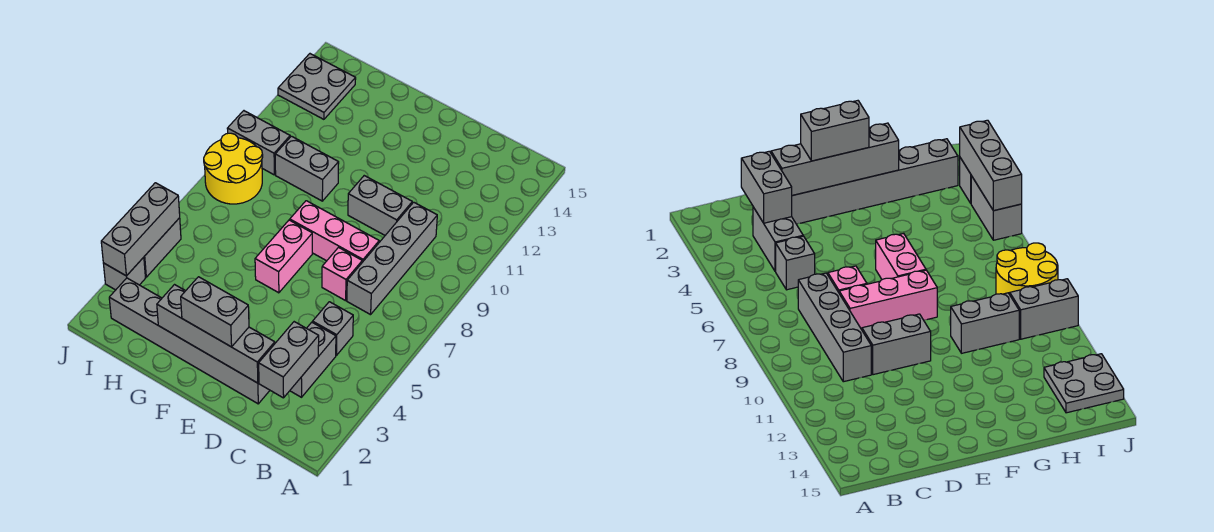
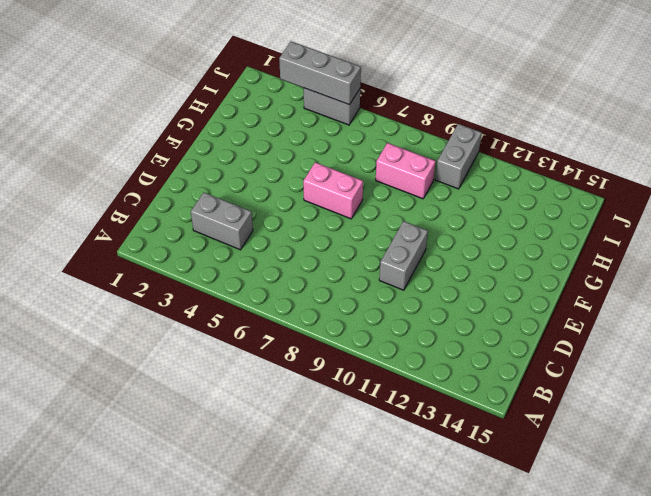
pink brick H8:H9 level 1 -> none
none -> grey brick C5 level 1
none -> grey brick C7:C10 level 1
none -> grey brick D2:I2 level 1

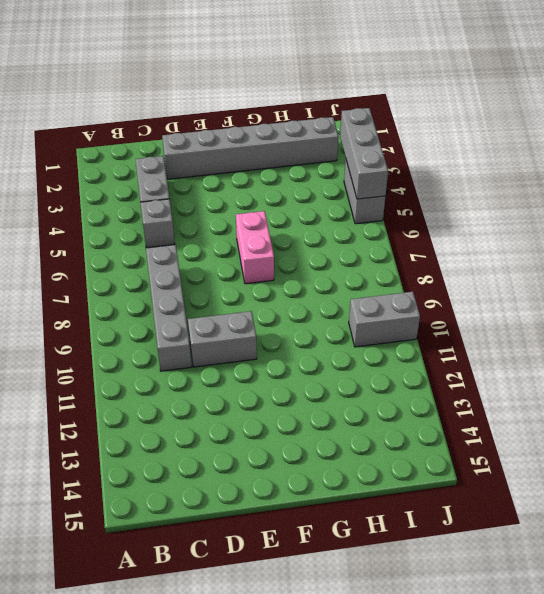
none -> pink brick D7 level 1
none -> pink brick D8:F8 level 1
none -> grey brick G10:H10 level 1

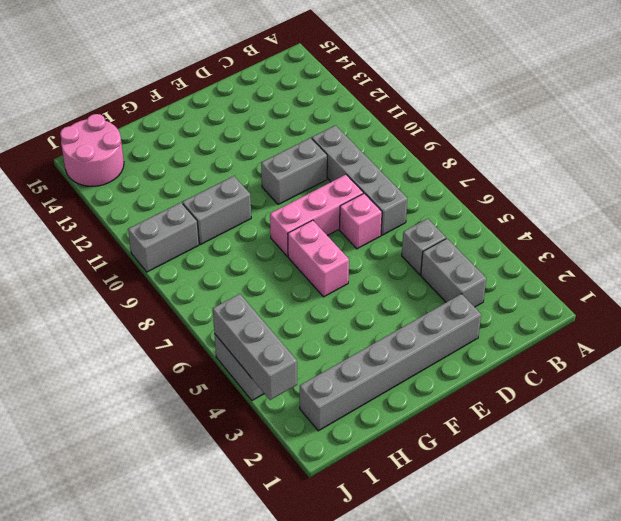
pink round brick I14:J15 level 1 -> grey plate I13:J14 level 1
none -> yellow round brick I8:J9 level 1
none -> grey brick J3 level 1
none -> grey brick C2:C3 level 2

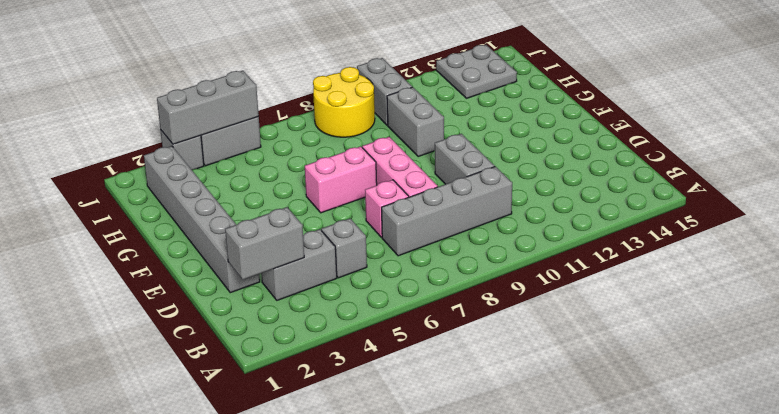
none -> grey brick D2:G2 level 2
none -> grey brick E2:F2 level 3

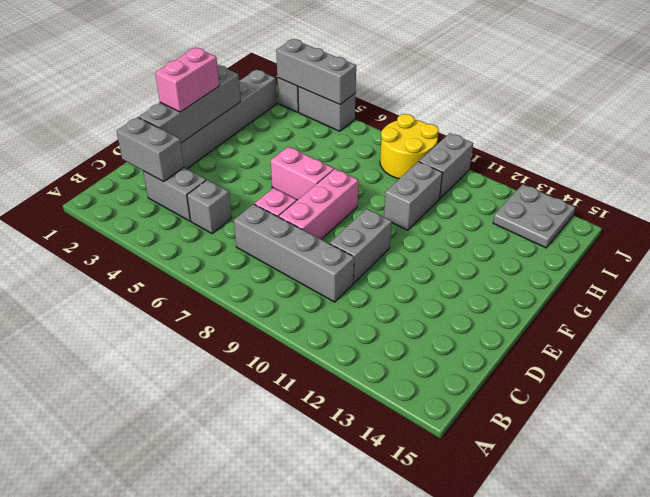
pink brick E2:F2 level 3 -> grey brick E2:F2 level 3

